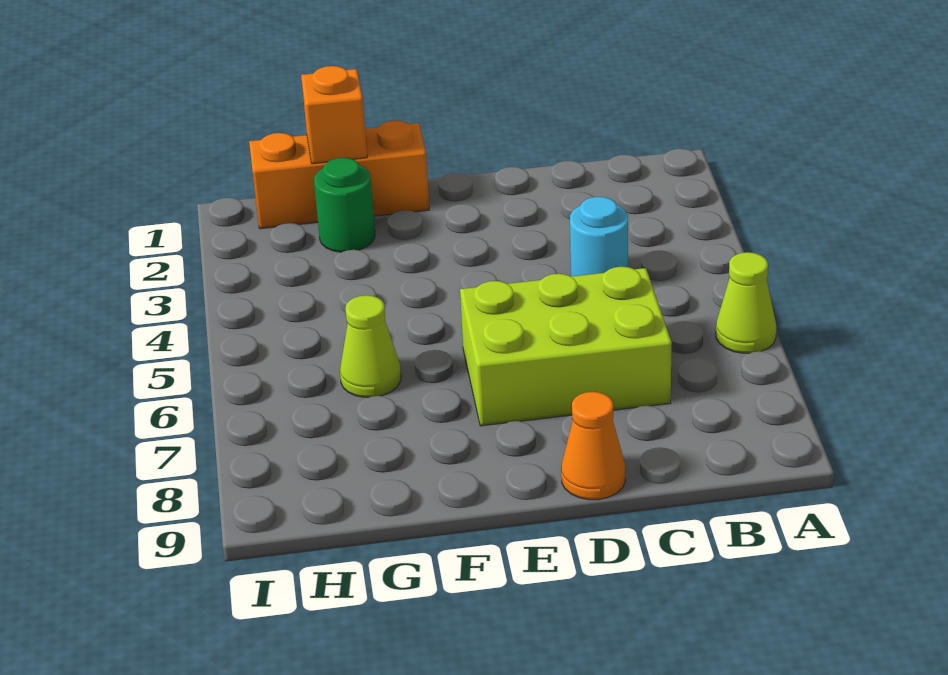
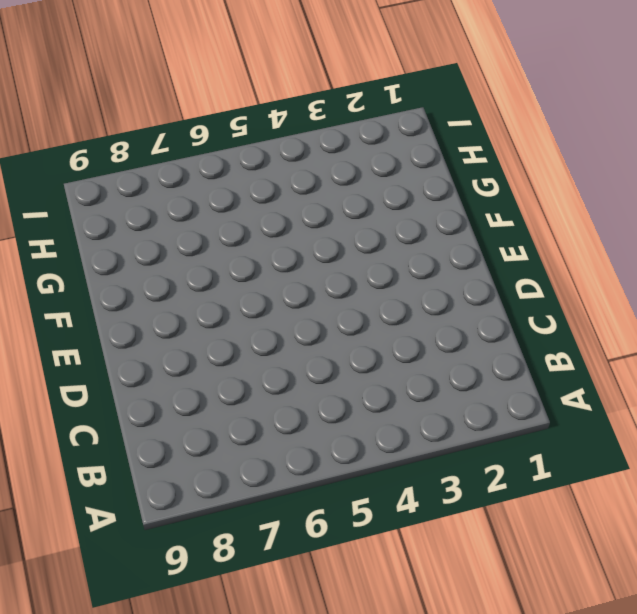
none -> lime cone A6 level 1
none -> cyan round brick C4 level 1

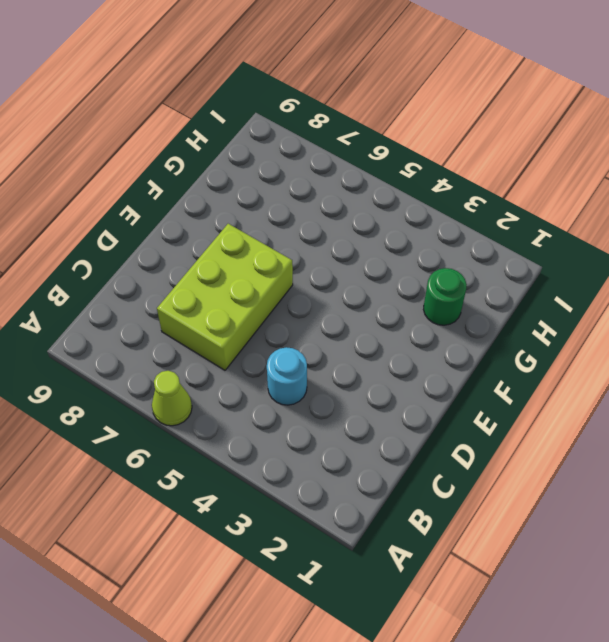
none -> orange cone D9 level 1
none -> orange brick F1:H1 level 1

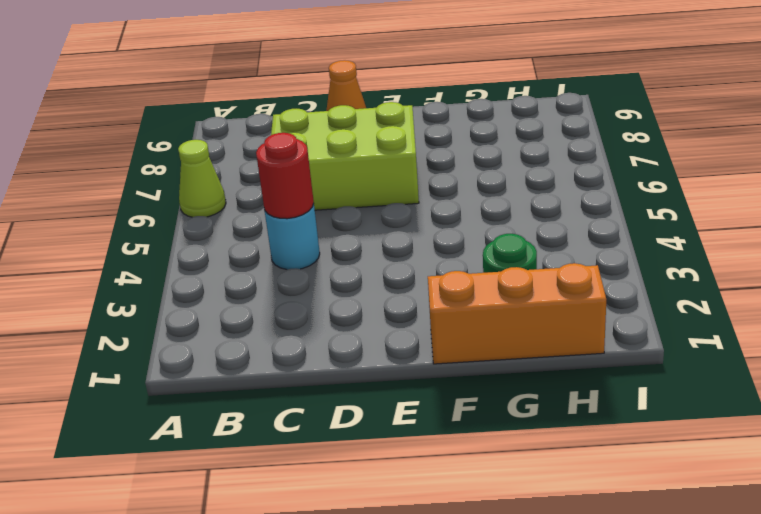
red round brick C4 level 2 -> none
none -> lime cone G6 level 1
none -> orange brick G1 level 2

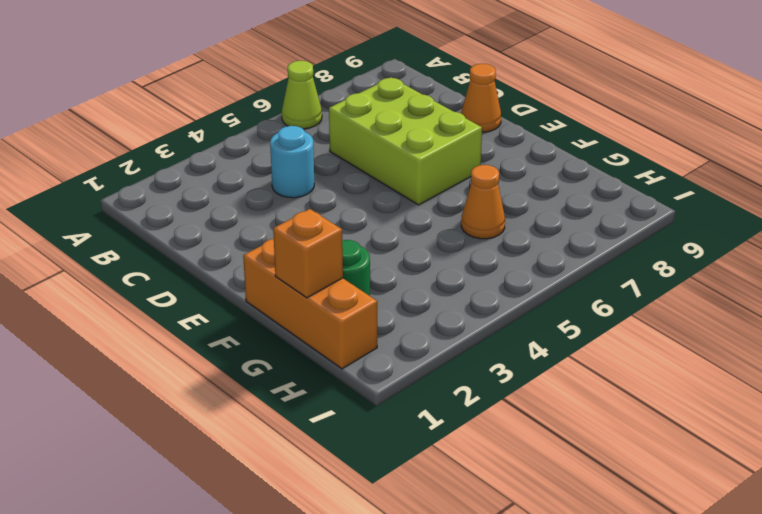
orange cone G6 level 1 -> lime cone G6 level 1

